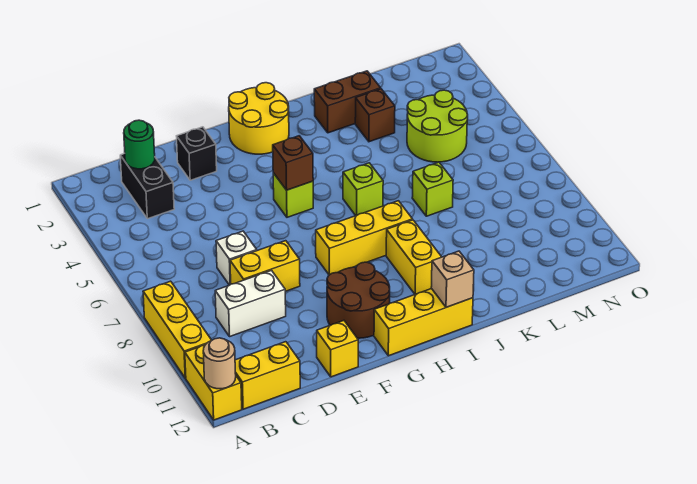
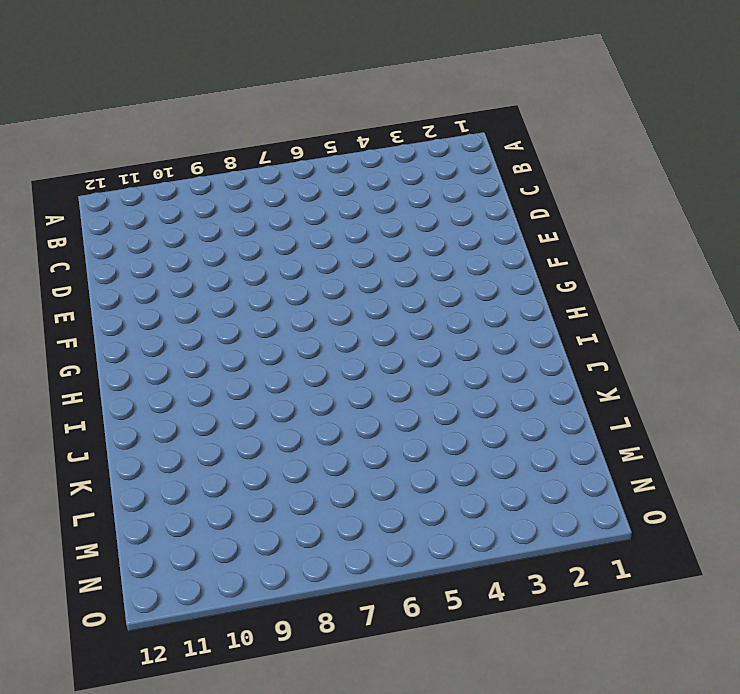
none -> yellow brick A8:A10 level 1
none -> yellow brick A11:A12 level 1
none -> yellow brick B12:C12 level 1

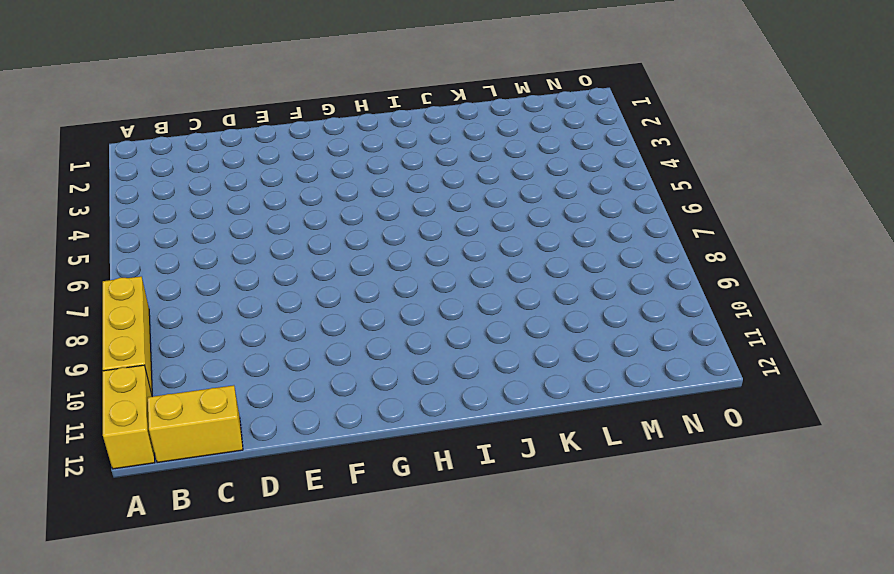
none -> black brick C2:C3 level 1
none -> white brick C9:D9 level 1
none -> white brick D7 level 1

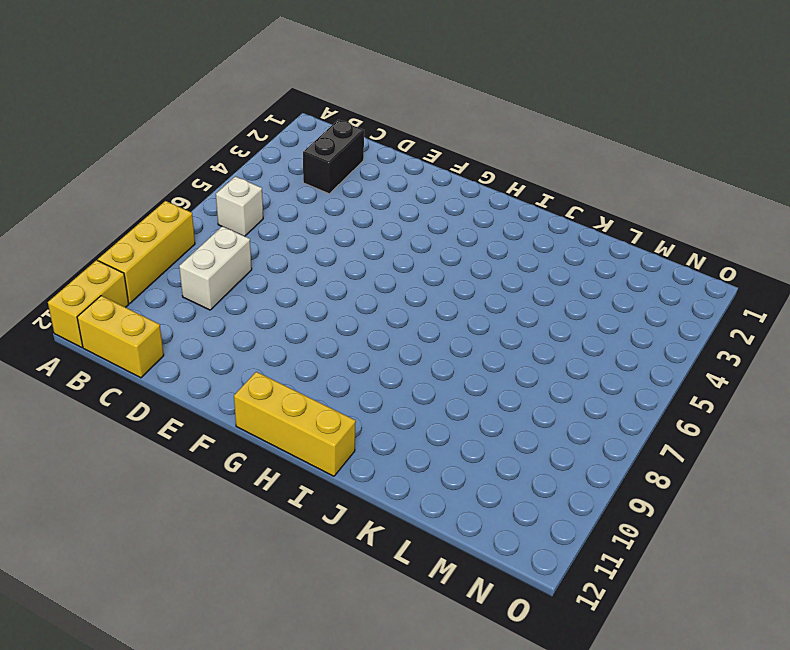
white brick B6 level 1 -> white brick D7 level 1
white brick C8:C9 level 1 -> white brick C9:D9 level 1
none -> yellow brick D8:E8 level 1
none -> black brick E2 level 1
none -> yellow brick E12 level 1

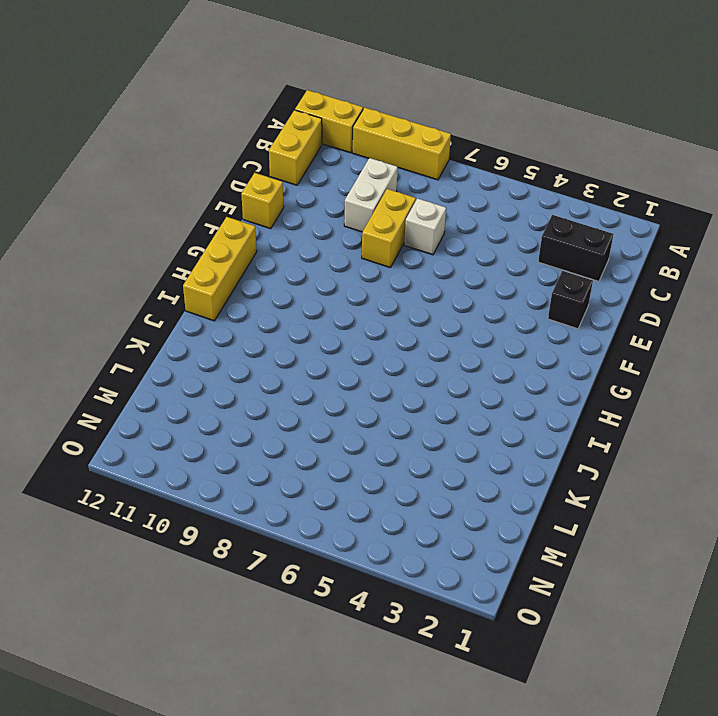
none -> brown round brick F10:G11 level 1
none -> yellow round brick G1:H2 level 1
none -> lime brick G5 level 1

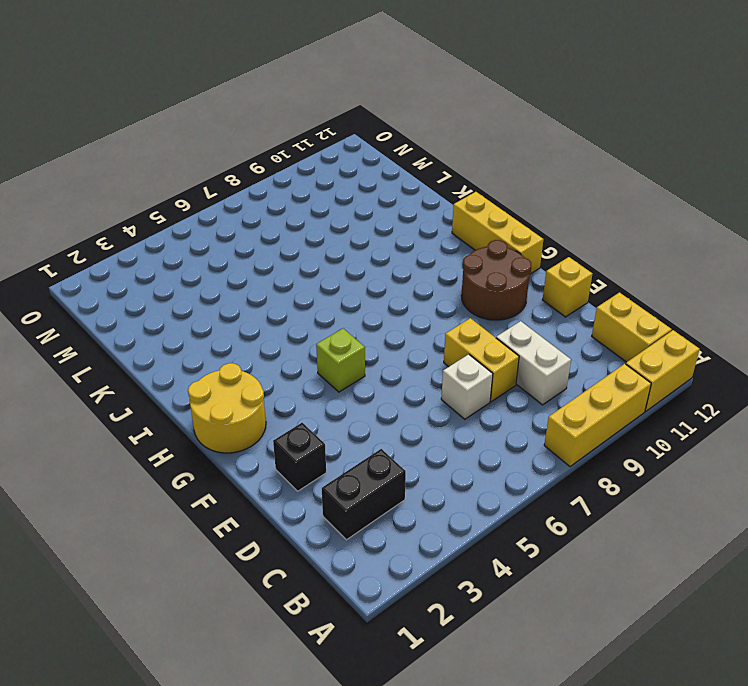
none -> yellow brick G8:I8 level 1
none -> lime brick I6 level 1
none -> yellow brick I9:I10 level 1

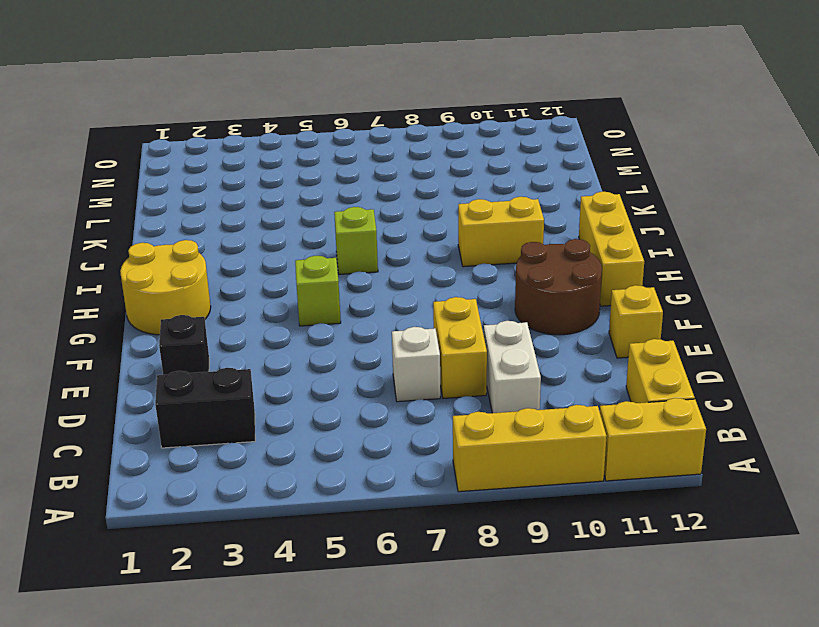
none -> yellow brick G8:I8 level 1
none -> brown brick J2:K2 level 1
none -> brown brick K3 level 1

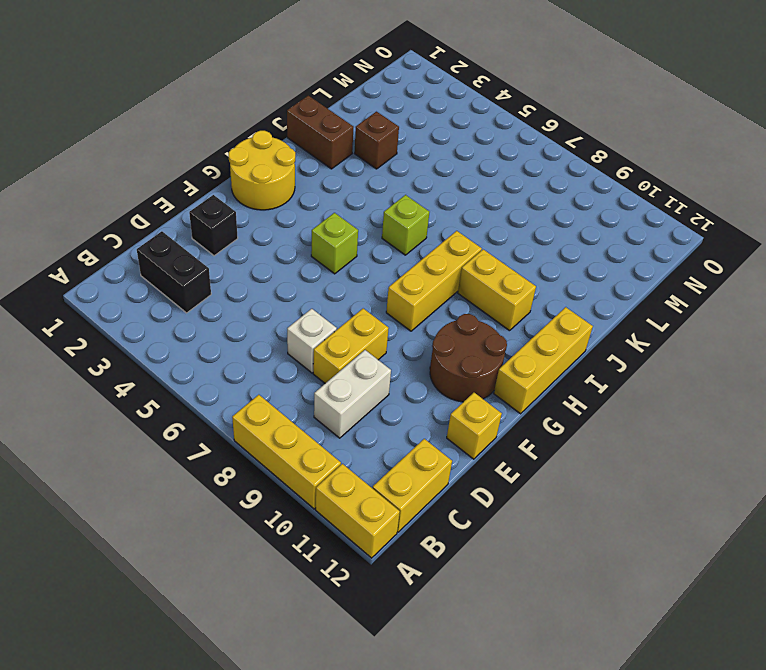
brown brick J1:J2 level 1 -> brown brick J2:K2 level 1
none -> lime brick K7 level 1
none -> lime round brick L4:M5 level 1
none -> tan round brick A12 level 2

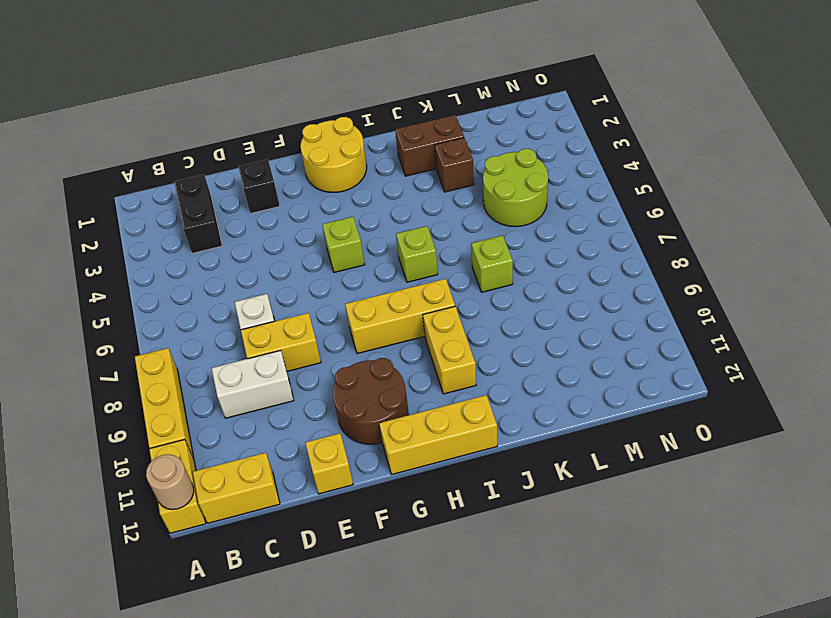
none -> green round brick C2 level 2
none -> brown brick G5 level 2
none -> tan brick I12 level 2

